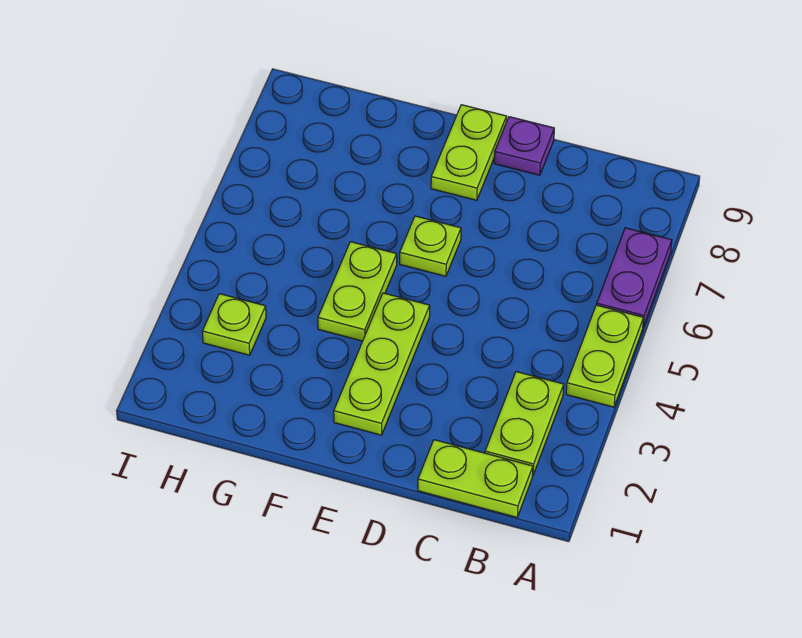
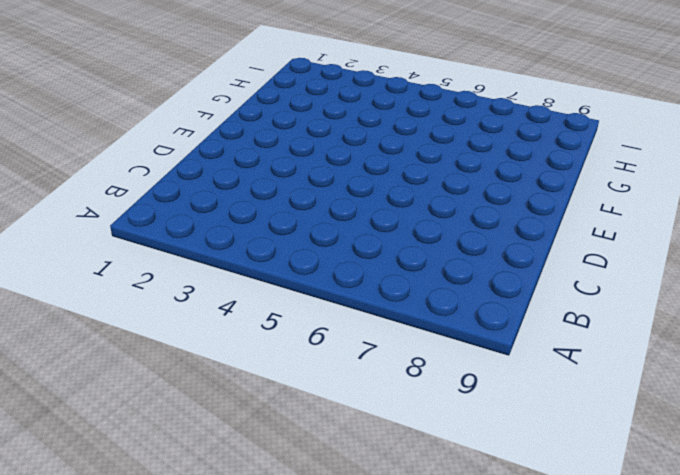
none -> lime plate A4:A5 level 1
none -> purple plate A6:A7 level 1

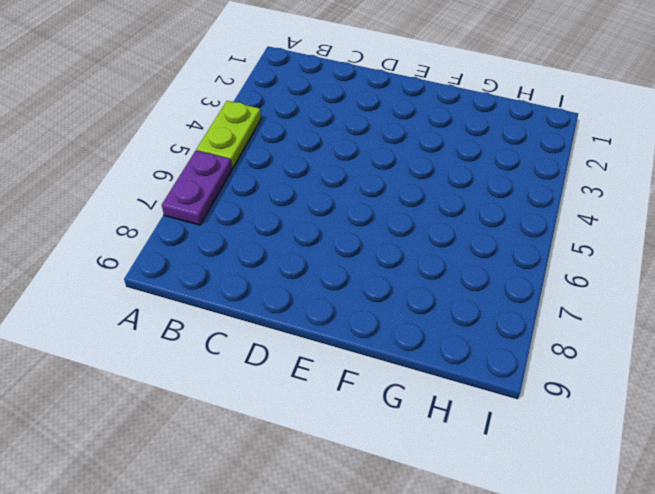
none -> lime plate B1:C1 level 1
none -> lime plate B2:B3 level 1

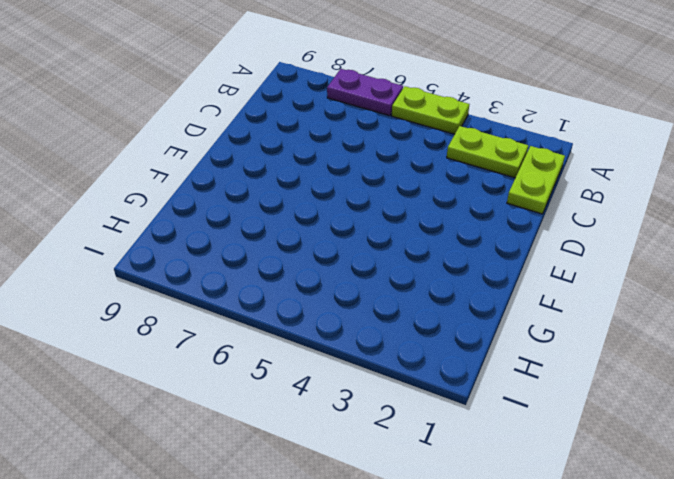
none -> purple plate D9 level 1
none -> lime plate E2:E4 level 1

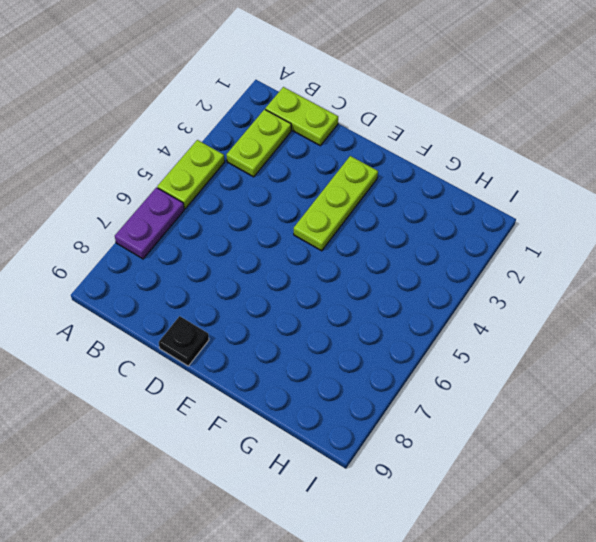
black plate D9 level 1 -> purple plate D9 level 1
none -> lime plate E6 level 1
none -> lime plate E8:E9 level 1

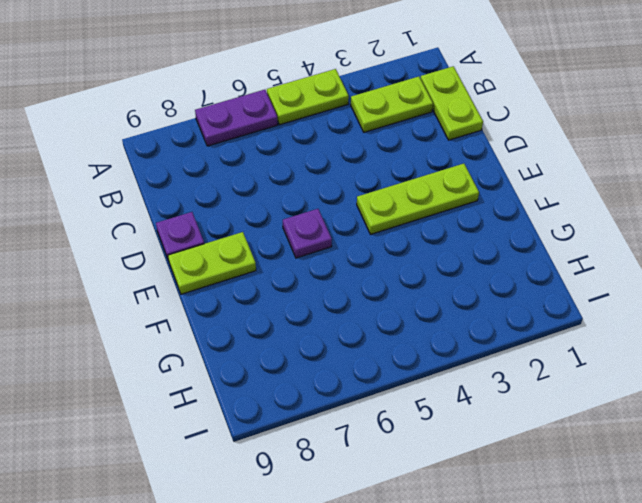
purple plate E6 level 1 -> lime plate E6 level 1
none -> lime plate F4:F5 level 1
none -> lime plate H3 level 1

